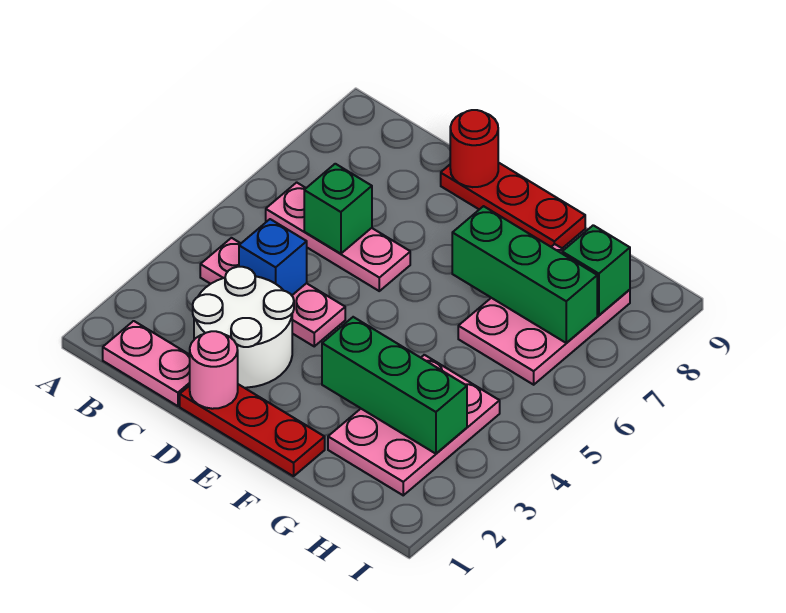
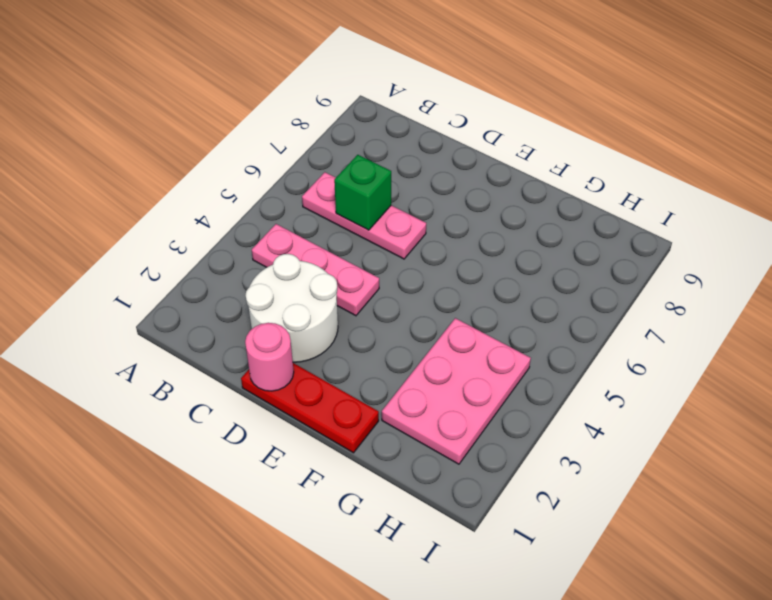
none -> pink plate B1:C1 level 1
none -> red plate D9:F9 level 1
none -> pink plate G6:H8 level 1

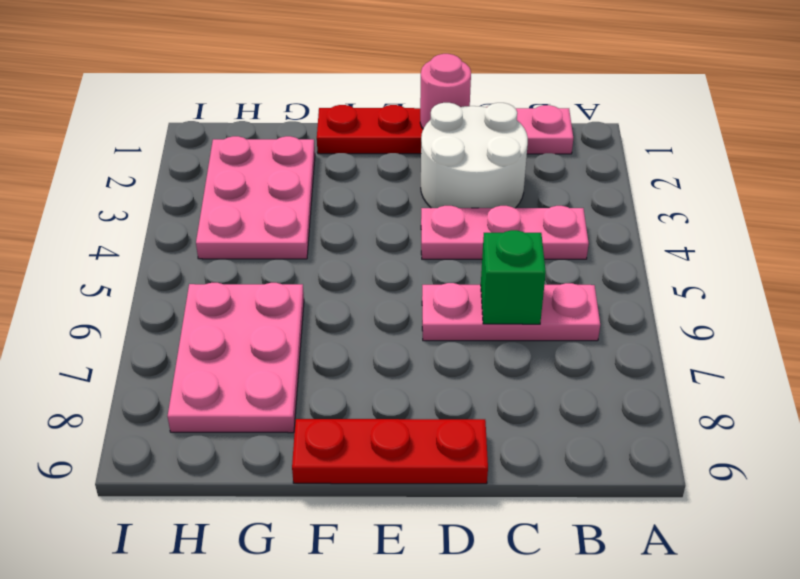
none -> blue brick C4 level 2
none -> red round brick D9 level 2
none -> green brick F3:H3 level 2

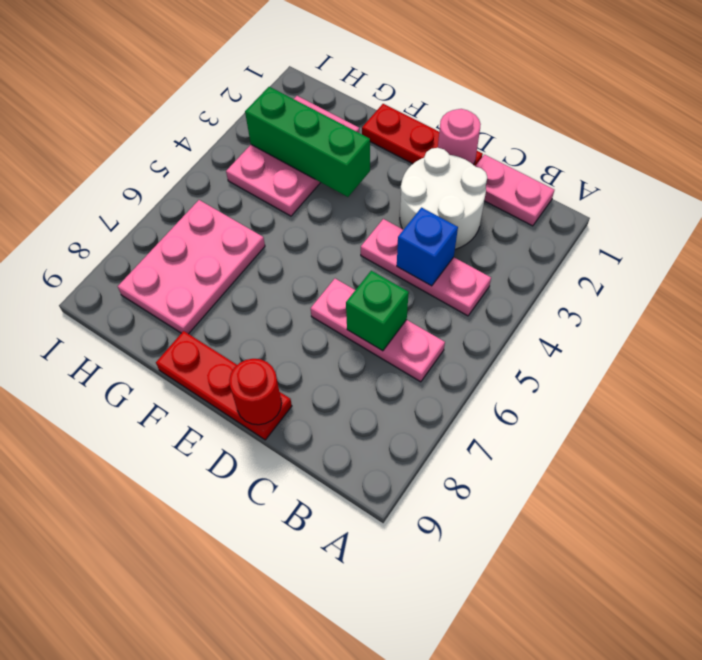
none -> green brick F7:H7 level 2
none -> green brick H8 level 2

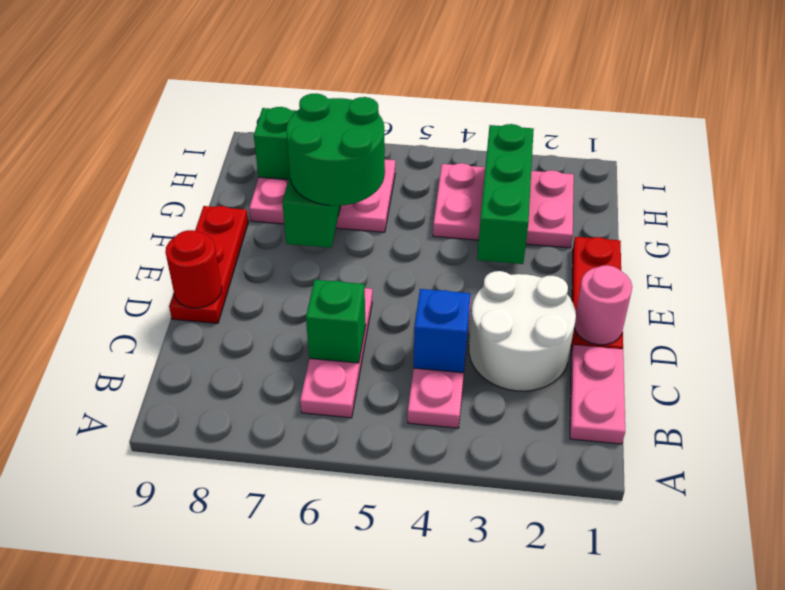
green round brick F6:G7 level 3 -> none

